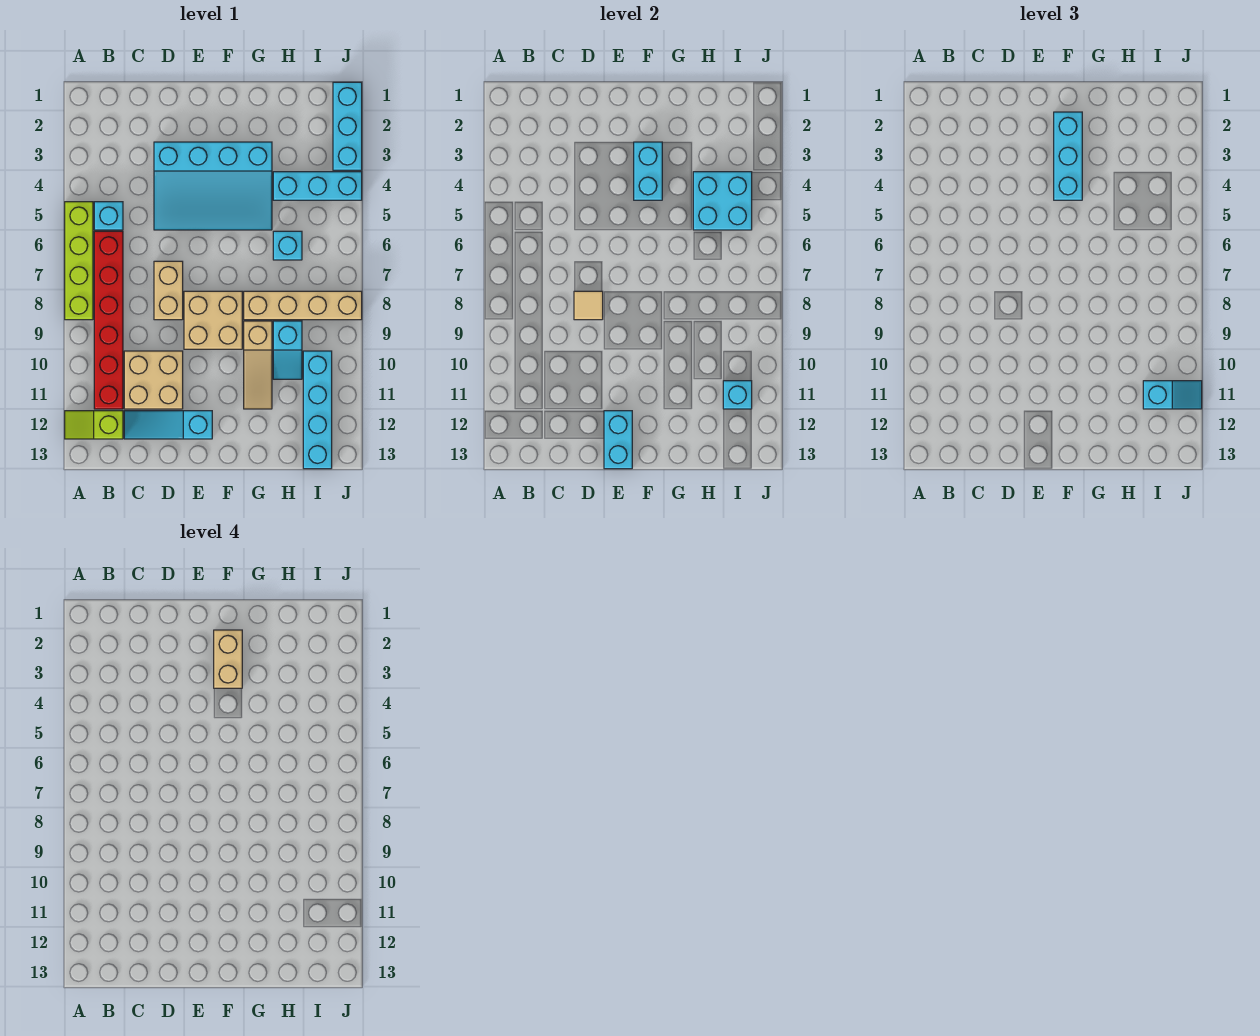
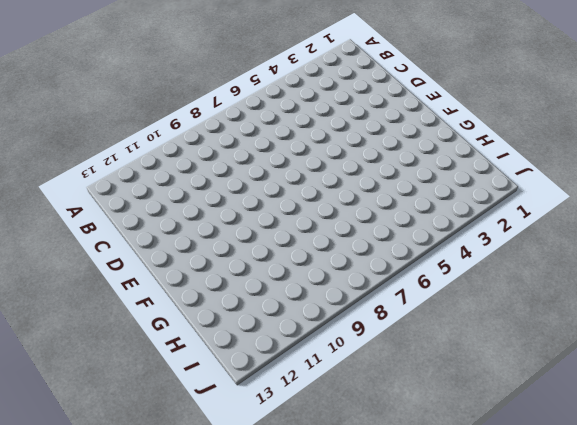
none -> lime brick A5:A8 level 1
none -> lime slope A12:B12 level 1 top B
none -> cyan brick B5 level 1

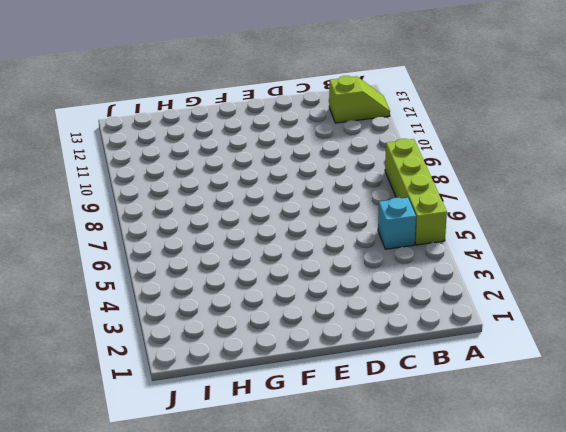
none -> red brick B6:B11 level 1
none -> tan brick C10:D11 level 1
none -> cyan slope C12:E12 level 1 top E

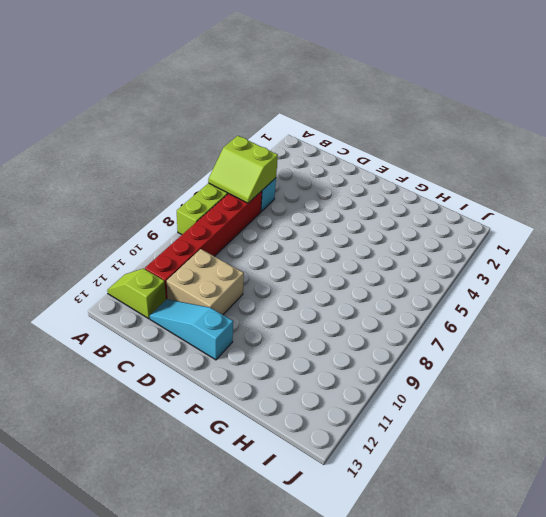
lime slope A5:B6 level 2 top 5 -> none
none -> cyan slope D3:G5 level 1 top 3
none -> tan brick D7:D8 level 1
none -> tan brick E8:F9 level 1

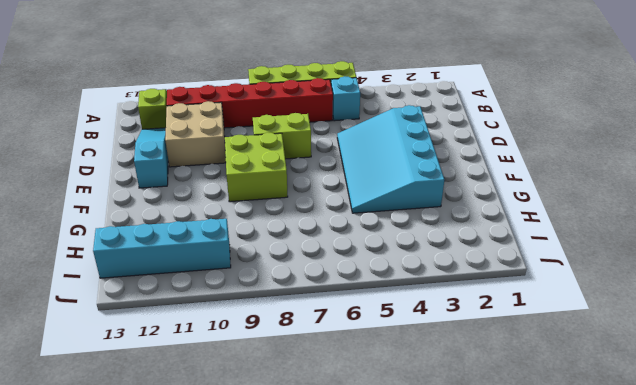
lime brick D7:D8 level 1 -> tan brick D7:D8 level 1
lime brick E8:F9 level 1 -> tan brick E8:F9 level 1
none -> tan brick G8:J8 level 1
none -> tan slope G9:G11 level 1 top 9
none -> cyan brick H4:J4 level 1

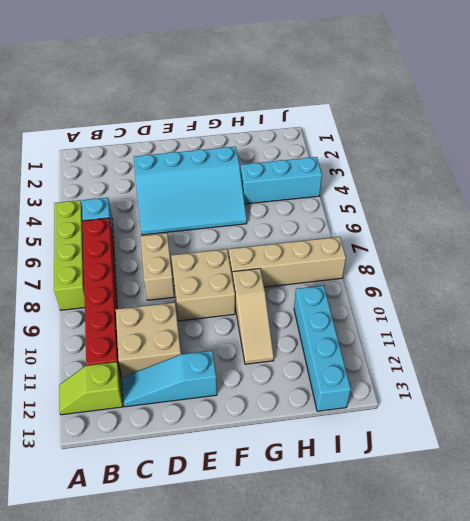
none -> cyan brick H6 level 1
none -> cyan slope H9:H10 level 1 top 9
none -> cyan brick J1:J3 level 1

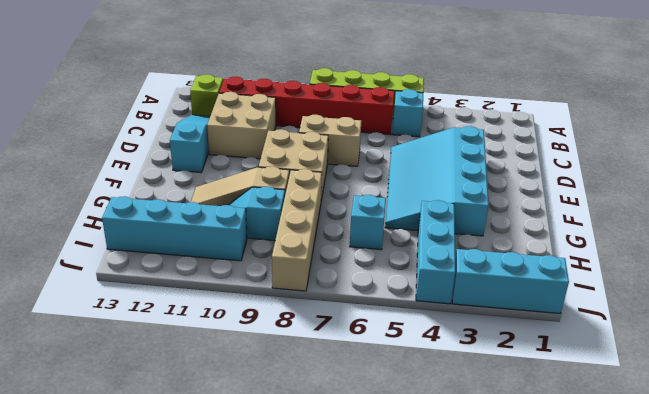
none -> tan tile D8 level 2
none -> cyan brick E12:E13 level 2
none -> cyan brick F3:F4 level 2

